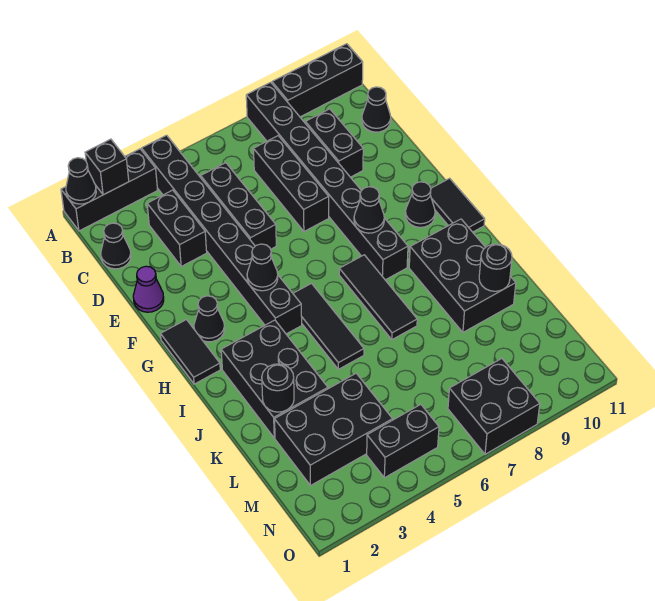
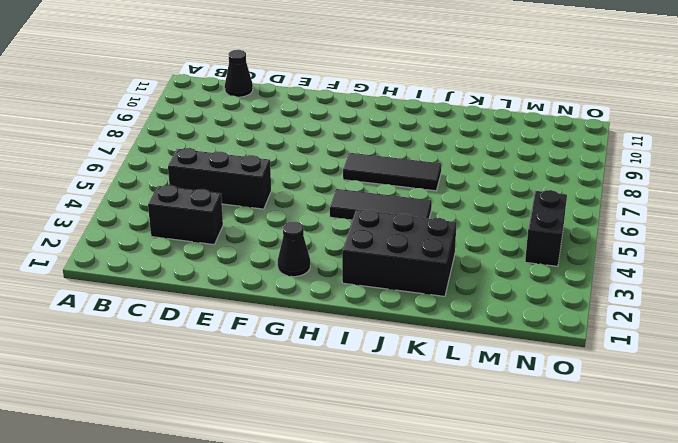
none -> black brick A1:A3 level 1
none -> black brick A4:H4 level 1
none -> black brick A8:H8 level 1

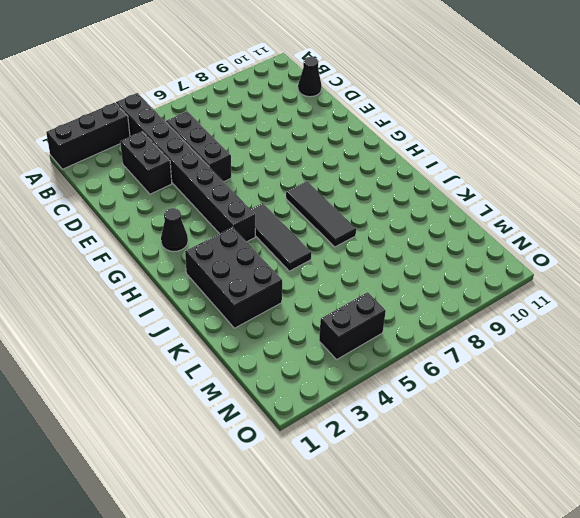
none -> black brick A8:H8 level 1
none -> black brick A9:A11 level 1
none -> black cone C1 level 1

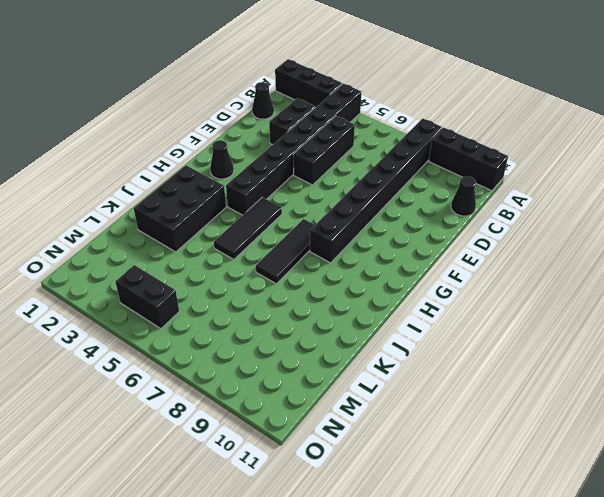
none -> black brick C7:E7 level 1
none -> black brick C9:D9 level 1
none -> purple cone E1 level 1

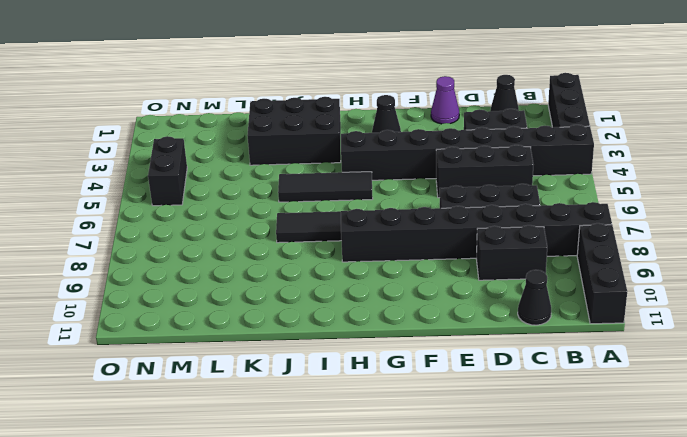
none -> black tile G1:H1 level 1
none -> black cone G10 level 1
none -> black tile G11:H11 level 1

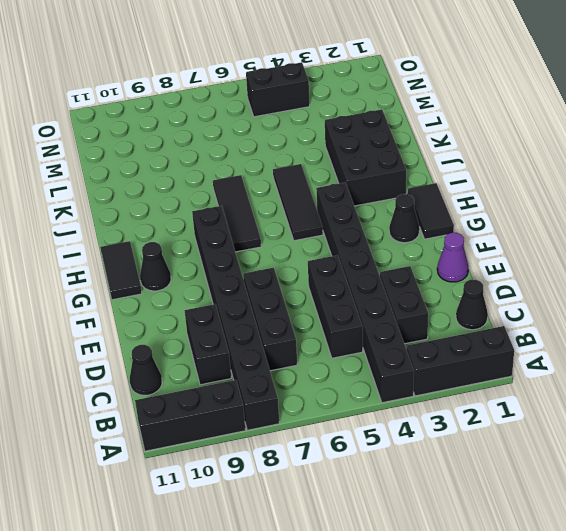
none -> black brick I9:K10 level 1
none -> black brick L2:M4 level 1
none -> black brick N7:O8 level 1

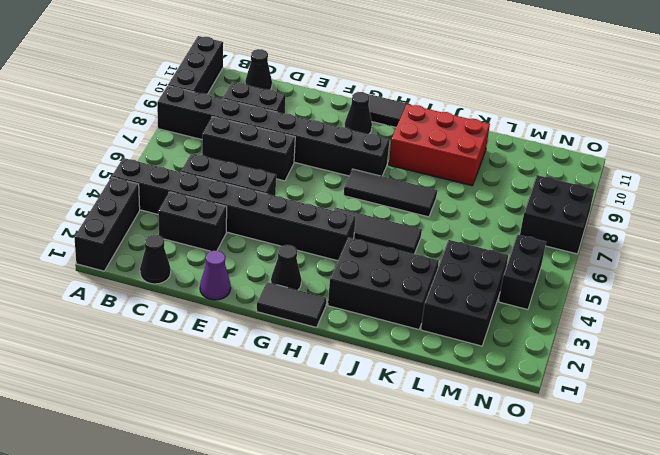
red brick I9:K10 level 1 -> black brick I9:K10 level 1
none -> black cone A1 level 2
none -> black brick A2 level 2
none -> black cone G4 level 2

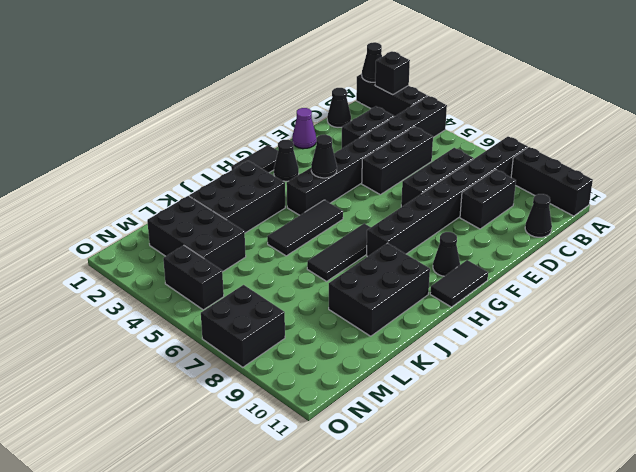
none -> black cone G8 level 2
none -> black round brick K2 level 2
none -> black round brick K10 level 2

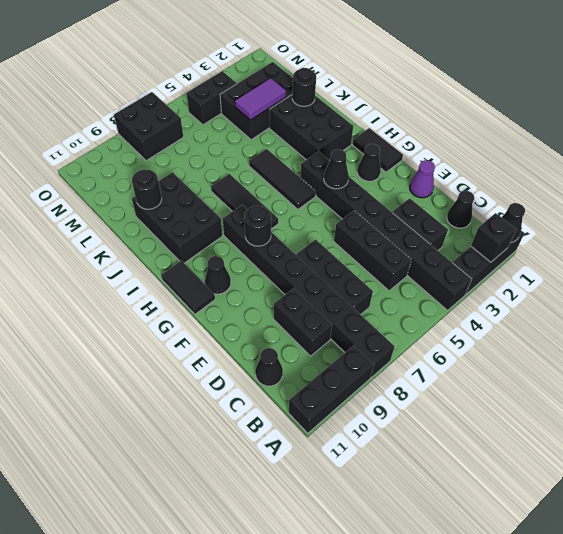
black round brick G8 level 2 -> black cone G8 level 2
purple tile L3:L4 level 2 -> none

